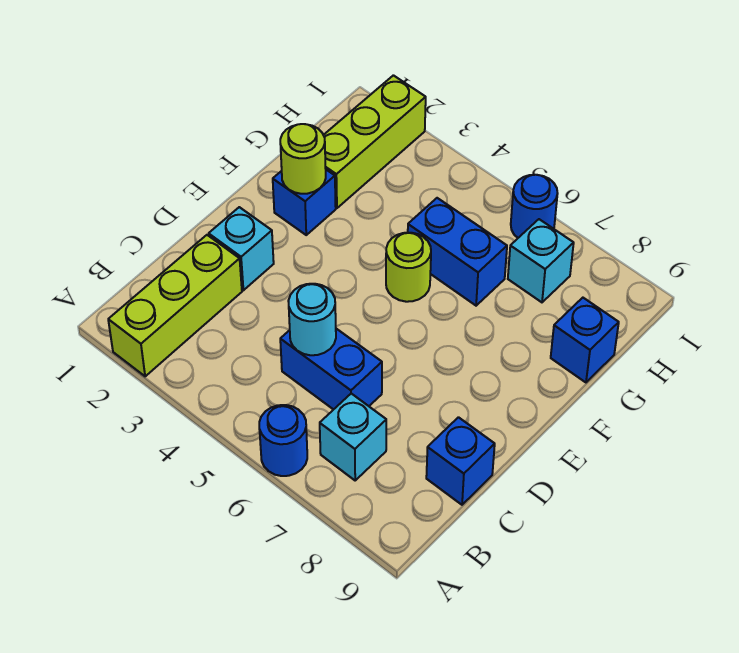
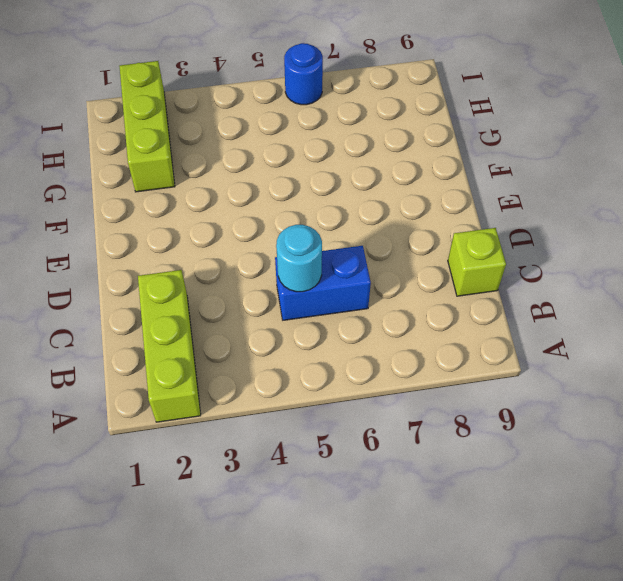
lime brick C9 level 1 -> blue brick C9 level 1
none -> blue round brick A6 level 1
none -> cyan brick B7 level 1
none -> cyan brick D2 level 1

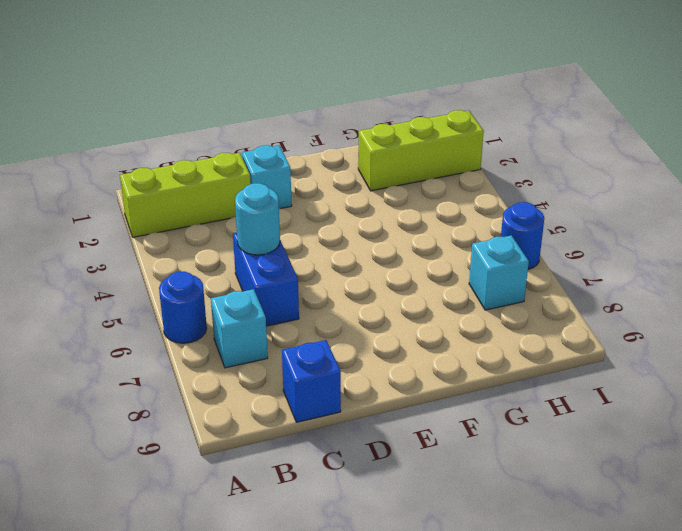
none -> blue brick F2 level 1
none -> lime round brick F5 level 1
none -> blue brick G5:G6 level 1

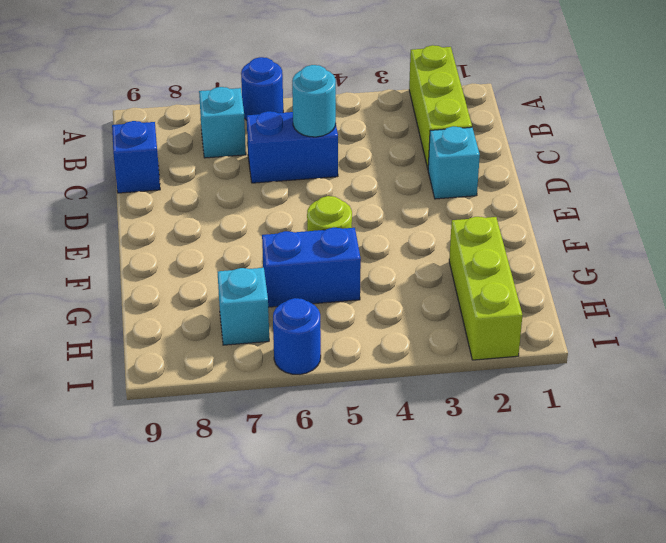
none -> blue brick F2 level 1
none -> blue brick G9 level 1
none -> lime round brick F2 level 2

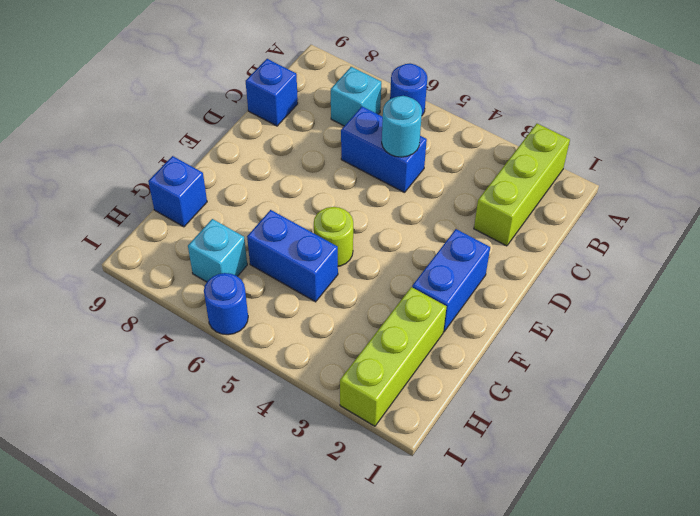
blue brick E2:F2 level 1 -> blue brick F2 level 1
none -> cyan brick D2 level 1
none -> lime round brick F2 level 2

